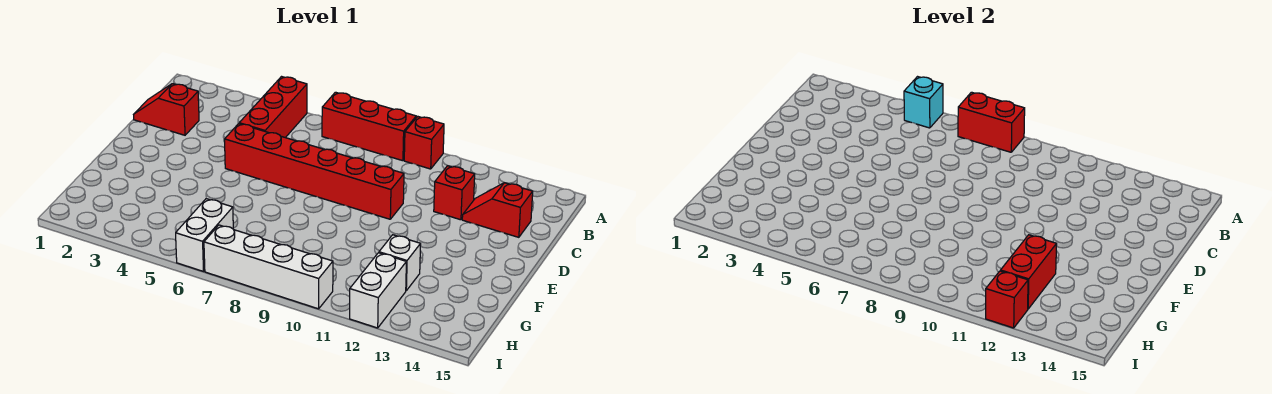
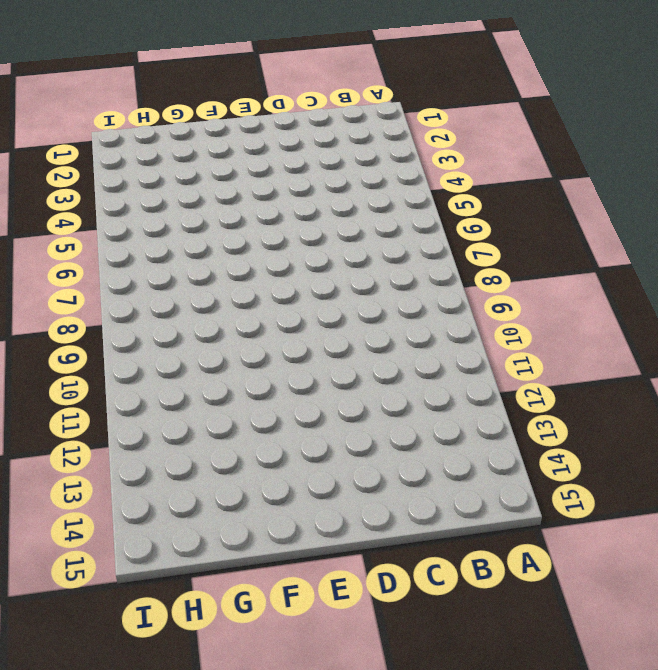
none -> red brick A5:C5 level 1
none -> red brick A7:A9 level 1
none -> red brick A10 level 1

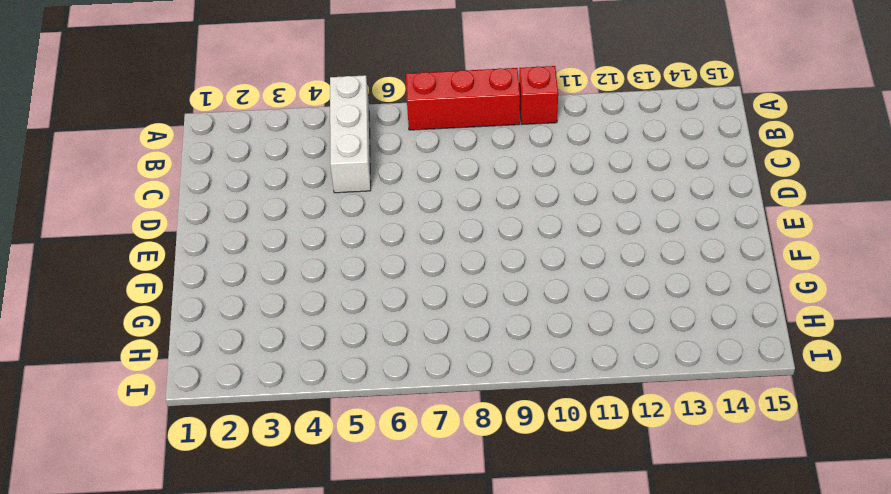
white brick A5:C5 level 1 -> red brick A5:C5 level 1
none -> red slope C1:C2 level 1 top 2
none -> red brick C12 level 1
none -> red slope C13:C14 level 1 top 14

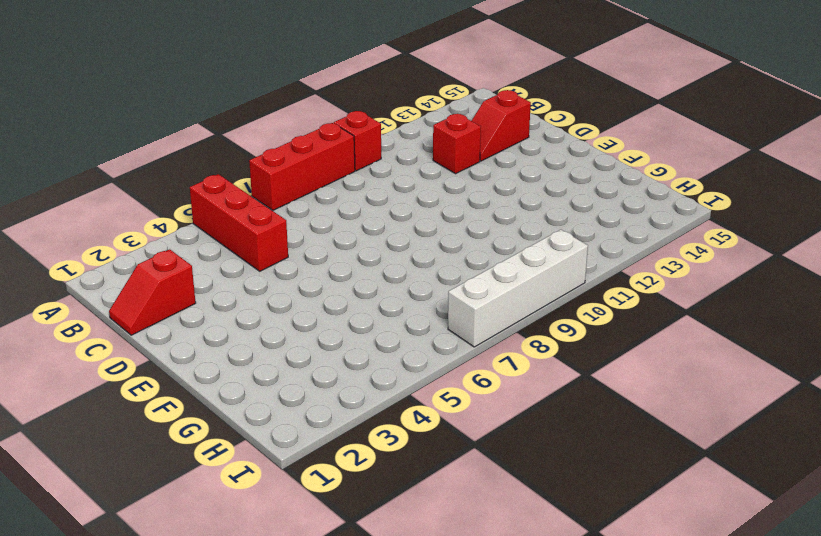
none -> red brick D5:D10 level 1
none -> white brick G12 level 1
none -> white brick H6:I6 level 1

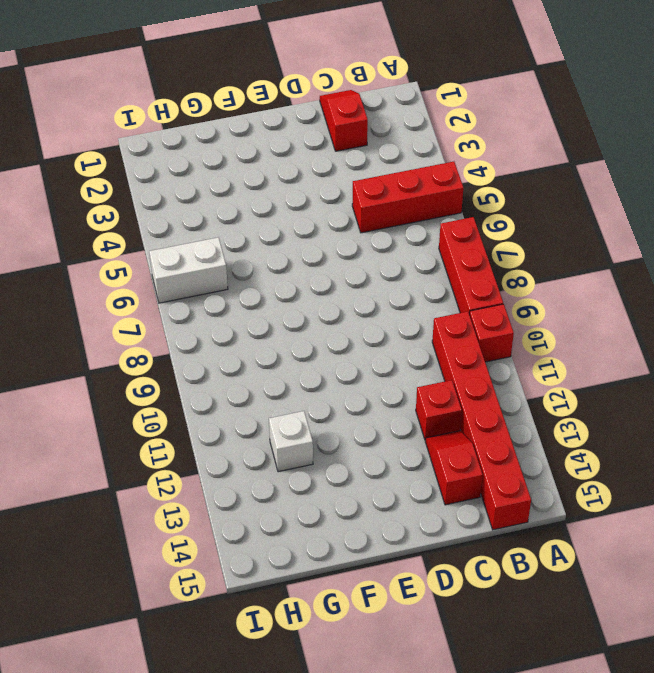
red brick B10:B15 level 1 -> red brick D5:D10 level 1
none -> white brick H12:I12 level 1
none -> white brick I7:I10 level 1
none -> cyan brick A5 level 2

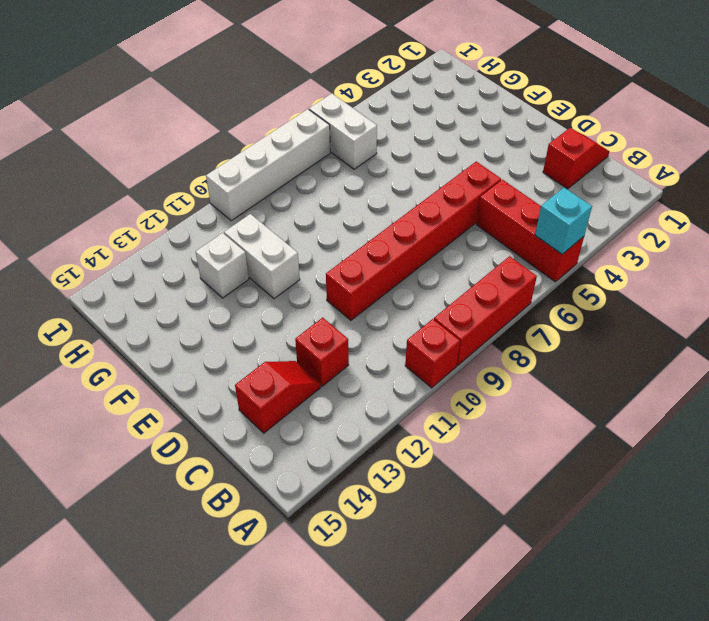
white brick F11:G11 level 1 -> white brick H12:I12 level 1
none -> red brick A7:A8 level 2
none -> red brick G12:H12 level 2
none -> red brick I12 level 2

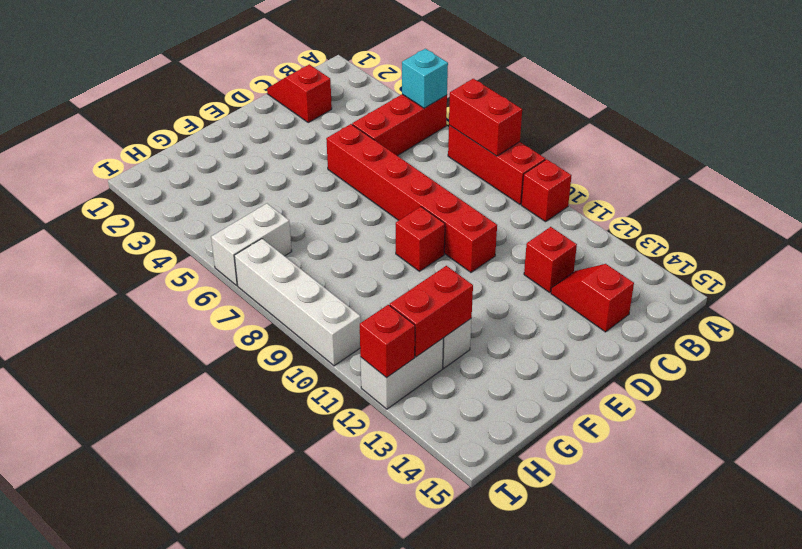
red brick E9 level 1 -> none

